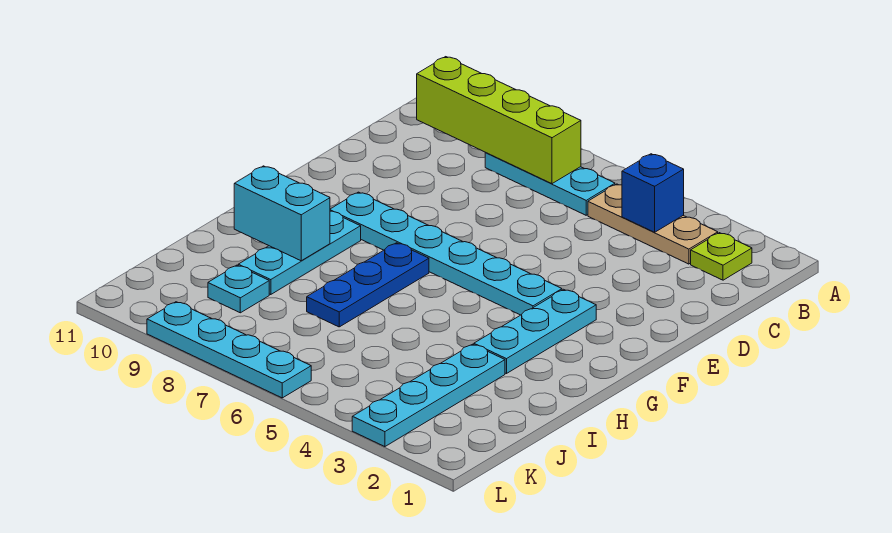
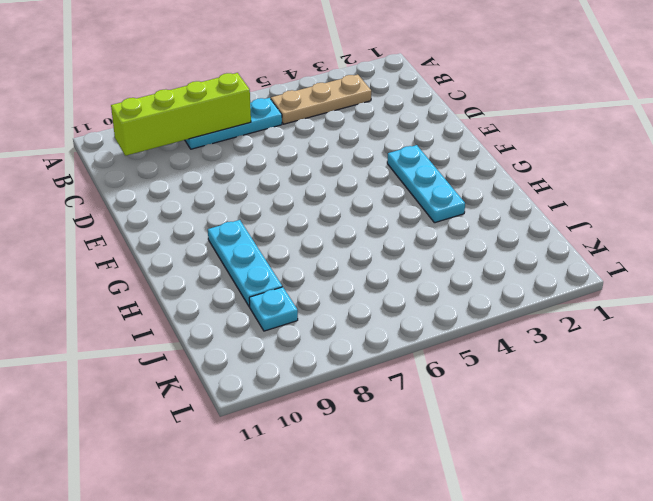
none -> lime plate B2 level 1
none -> cyan plate F4:F9 level 1
none -> blue plate G7:I7 level 1

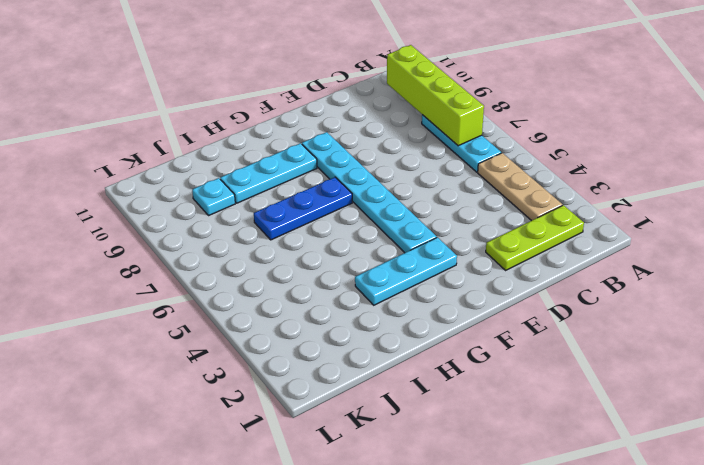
lime plate B2:D2 level 1 -> lime plate B2 level 1
none -> cyan plate I3:L3 level 1
none -> cyan plate L6:L9 level 1
none -> blue brick B4 level 2

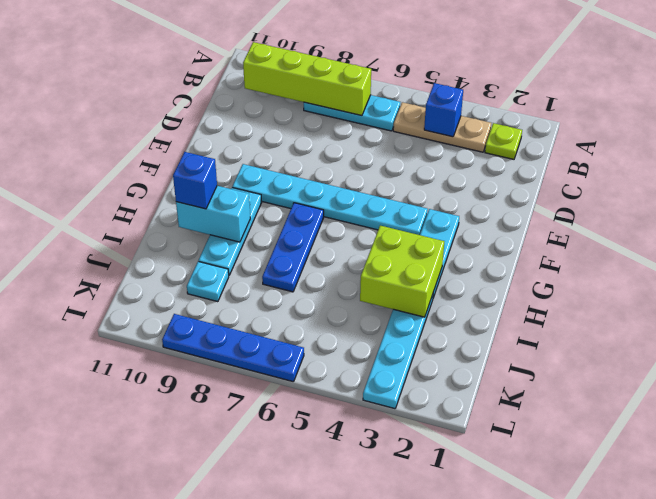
lime brick H3:I4 level 2 -> none
blue brick H10 level 3 -> none
blue plate L6:L9 level 1 -> cyan plate L6:L9 level 1

